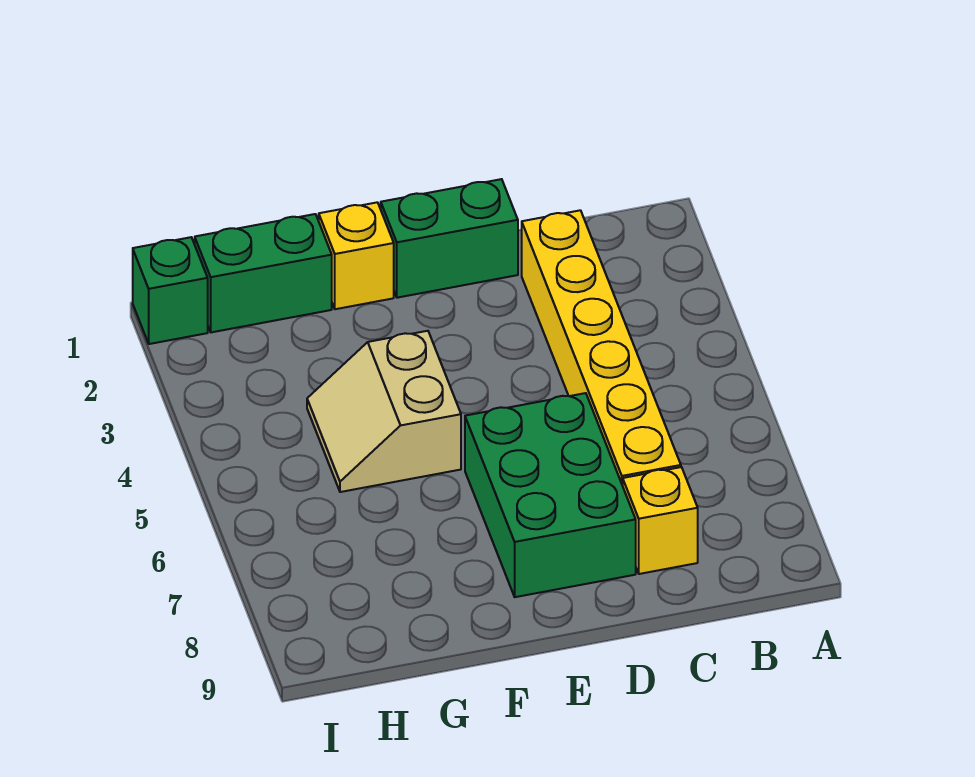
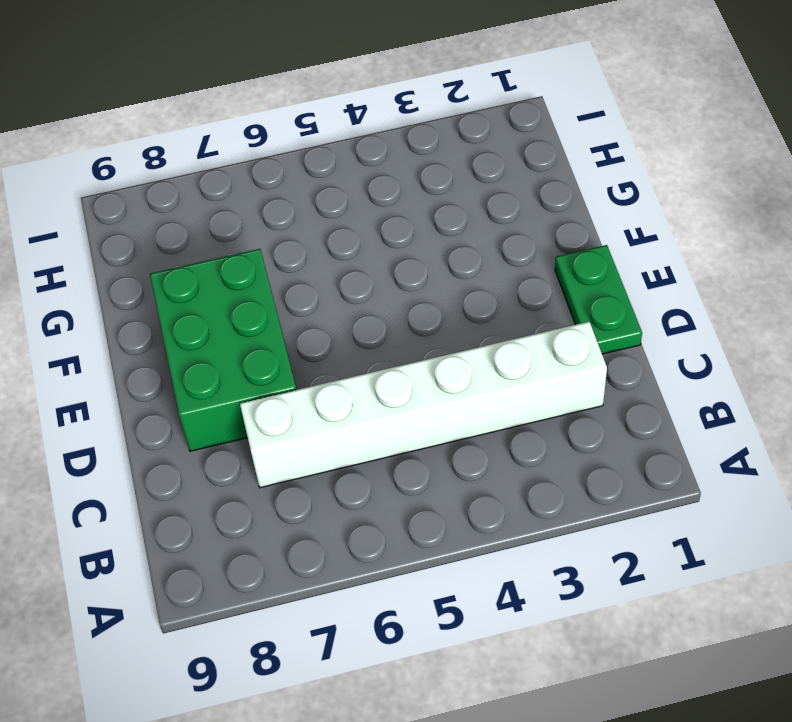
white brick C2:C7 level 1 -> yellow brick C2:C7 level 1
green plate D1:E1 level 1 -> green brick D1:E1 level 1
green brick D7:F8 level 1 -> green brick D6:E8 level 1
none -> yellow brick C8 level 1
none -> yellow brick F1 level 1

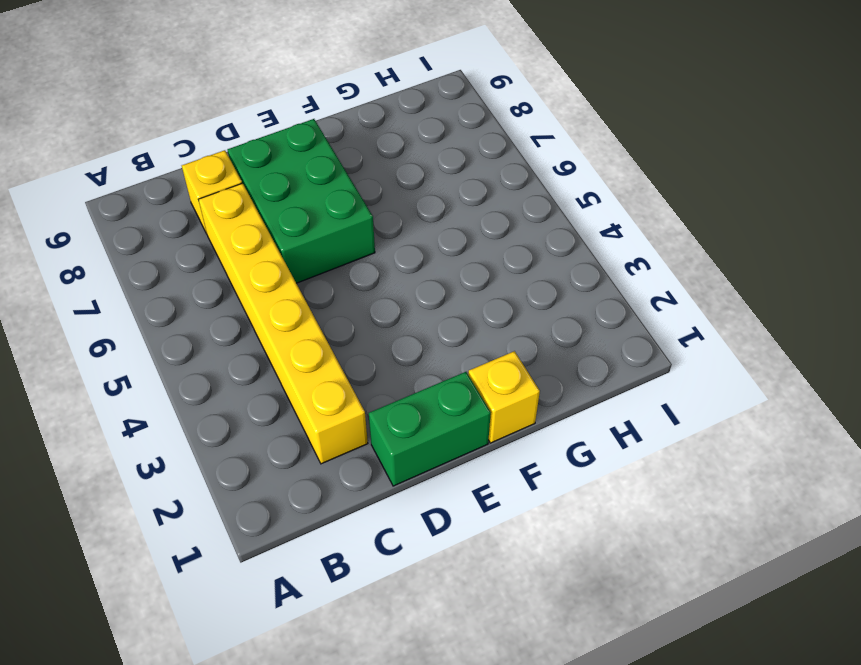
none -> tan slope F4:G5 level 1 top F
none -> green brick G1:H1 level 1

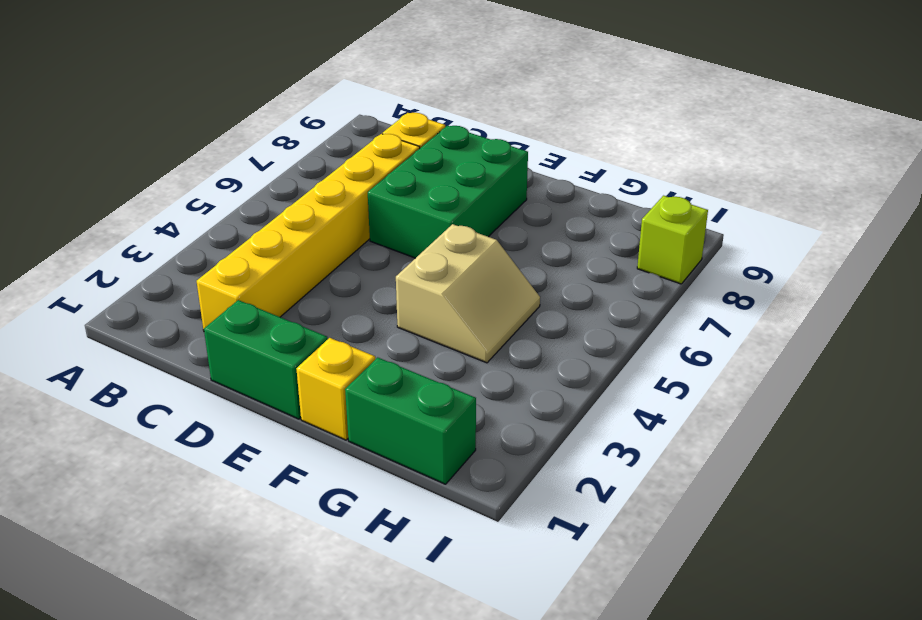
lime brick I8 level 1 -> none
none -> green brick I1 level 1

